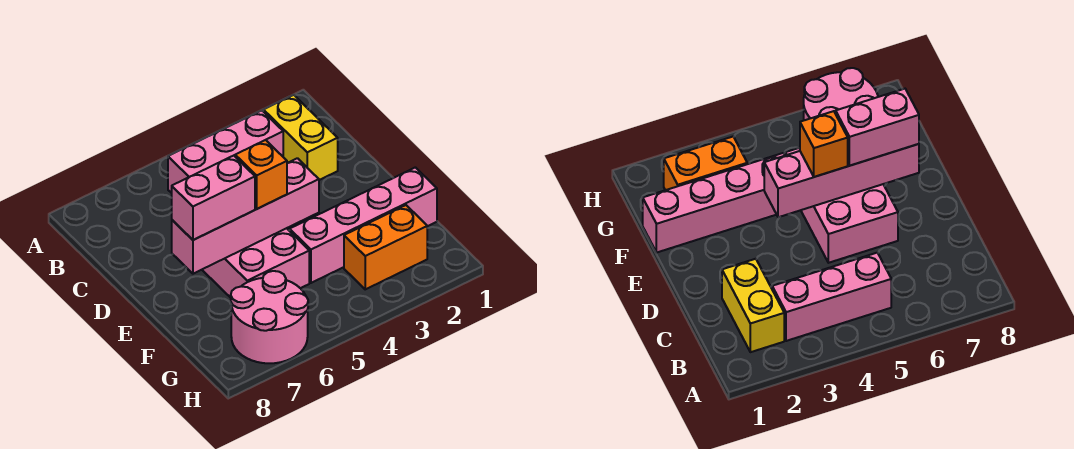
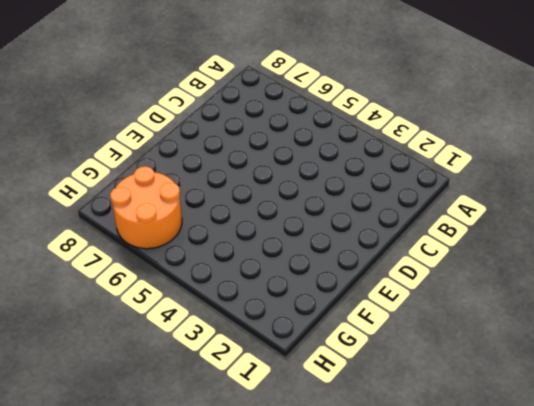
orange round brick G6:H7 level 1 -> pink round brick G6:H7 level 1
none -> yellow brick B2:C2 level 1
none -> pink brick B3:B5 level 1

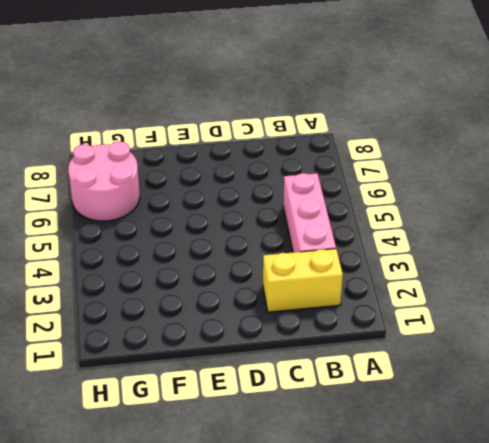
none -> pink brick D5:F6 level 1
none -> pink brick F1:F4 level 1

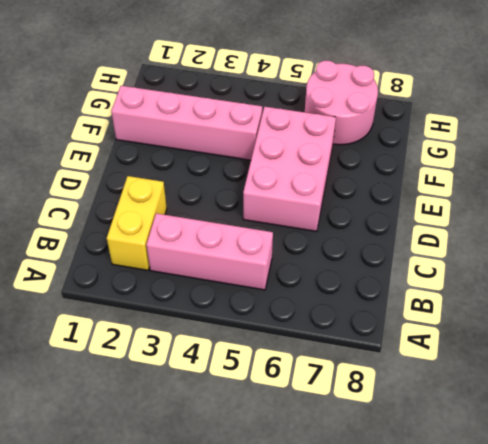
none -> orange brick G2:G3 level 1
none -> pink brick E4:E7 level 2

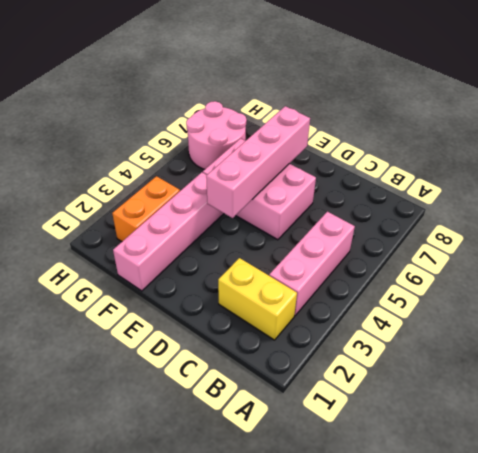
none -> orange brick E5 level 3
none -> pink brick E6:E7 level 3

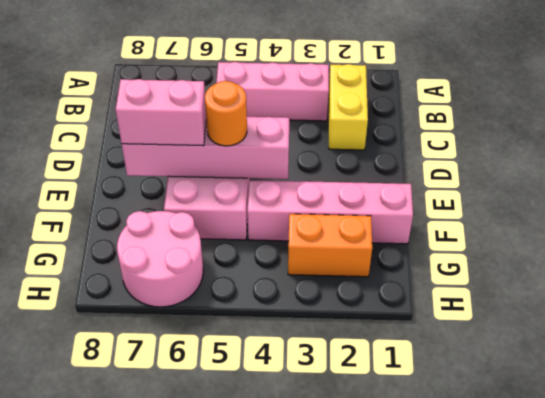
orange round brick E5 level 3 -> orange brick E5 level 3

